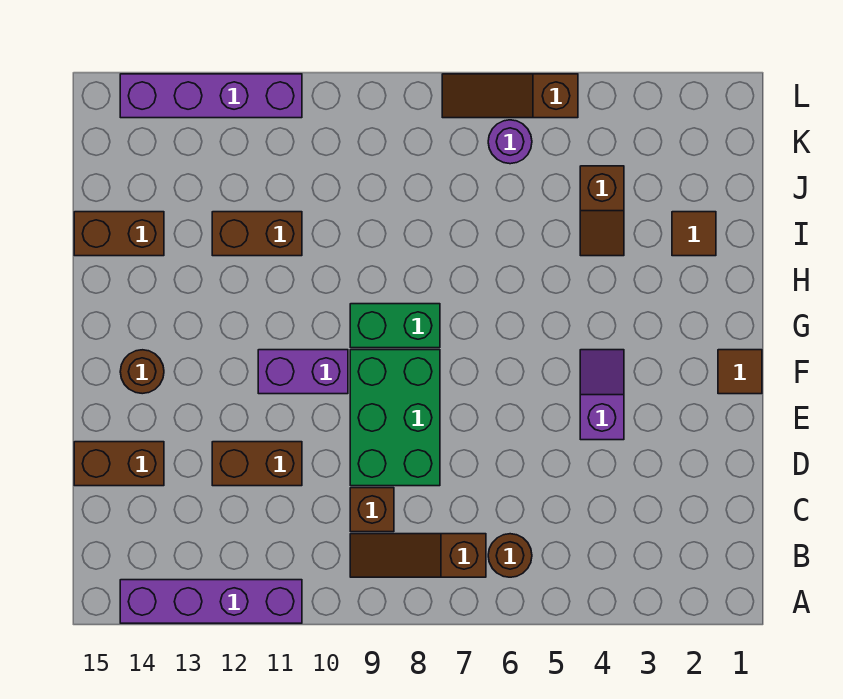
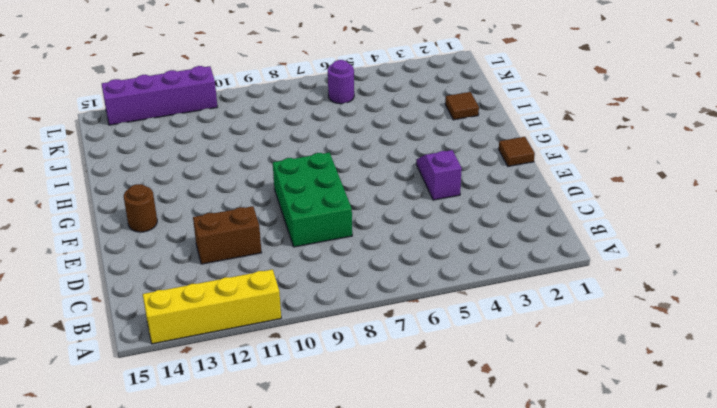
yellow brick A11:A14 level 1 -> purple brick A11:A14 level 1
none -> brown round brick B6 level 1
none -> brown slope B7:B9 level 1 top 7
none -> brown brick C9 level 1

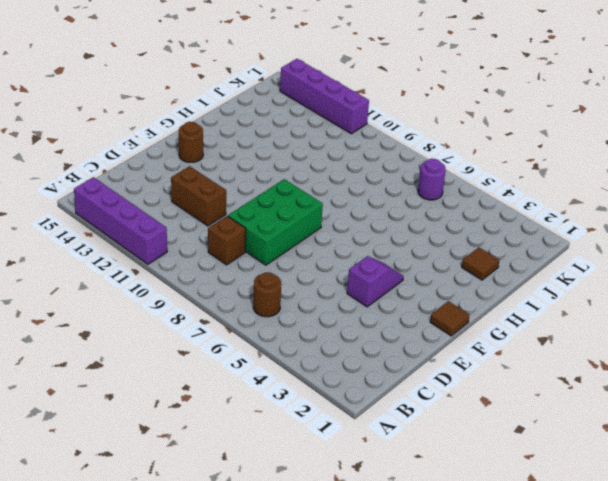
none -> brown slope B7:B9 level 1 top 7
none -> brown brick D14:D15 level 1
none -> purple brick F10:F11 level 1

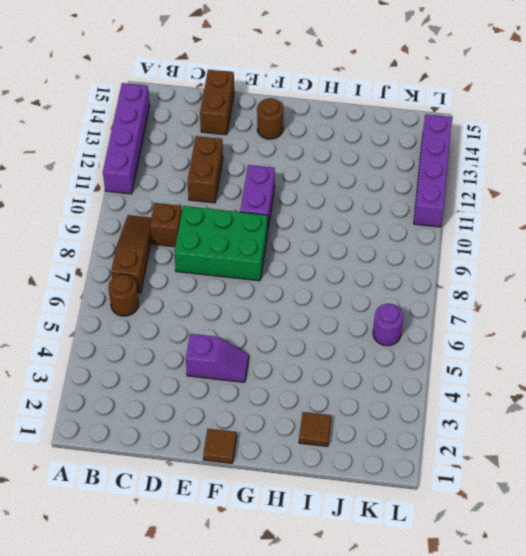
none -> green brick G8:G9 level 1
none -> brown slope I4:J4 level 1 top J
none -> brown brick I11:I12 level 1

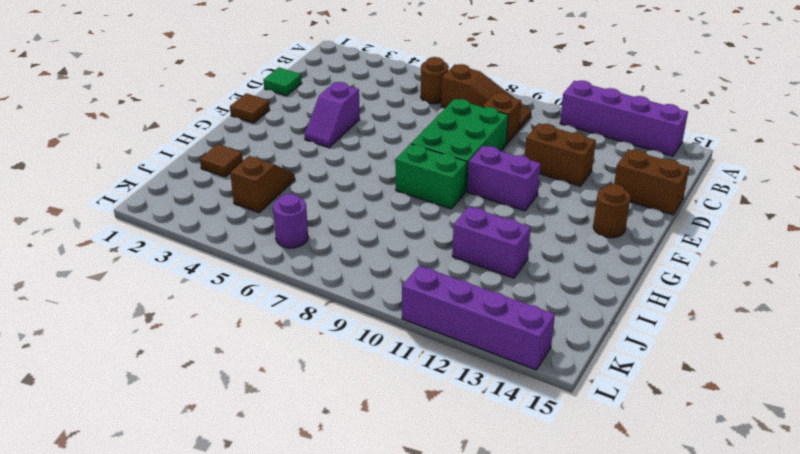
green tile D1 level 1 -> none
purple brick I11:I12 level 1 -> brown brick I11:I12 level 1
none -> brown brick I14:I15 level 1
none -> brown slope L5:L7 level 1 top 5

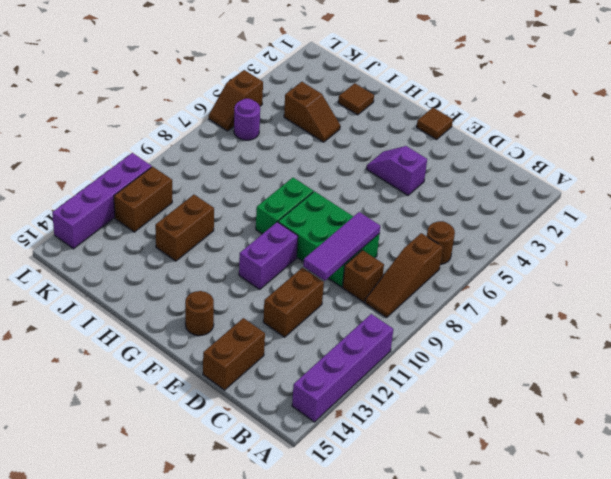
purple tile D8:D10 level 2 -> none
brown brick K11:K12 level 1 -> brown brick I14:I15 level 1
brown slope L5:L6 level 1 top 5 -> brown slope L5:L7 level 1 top 5

